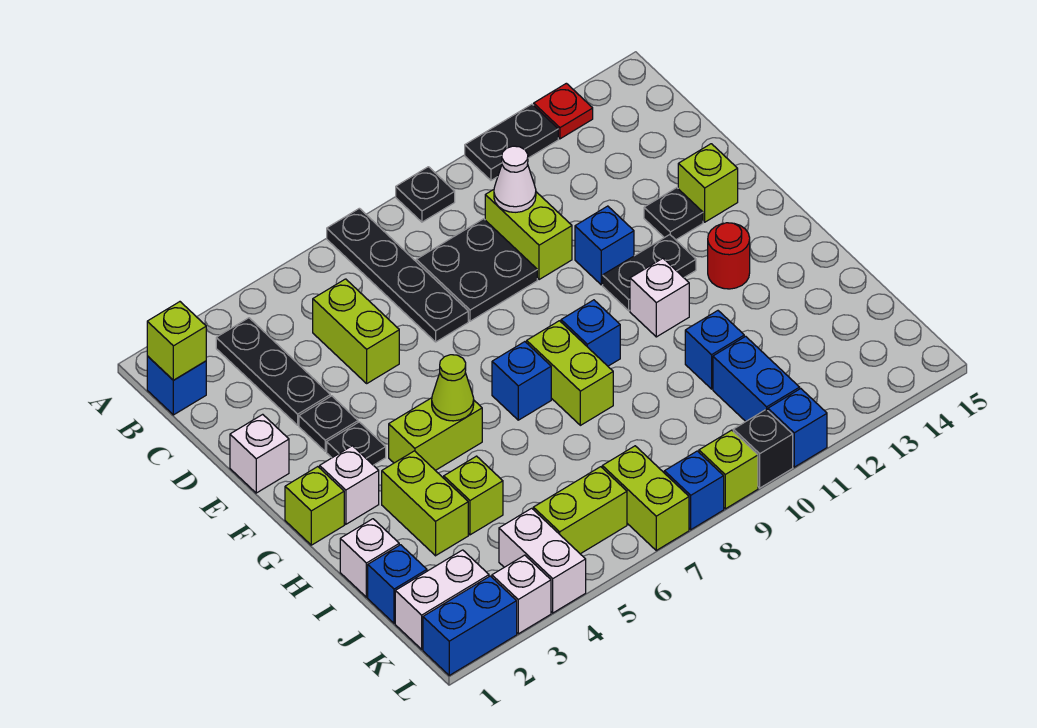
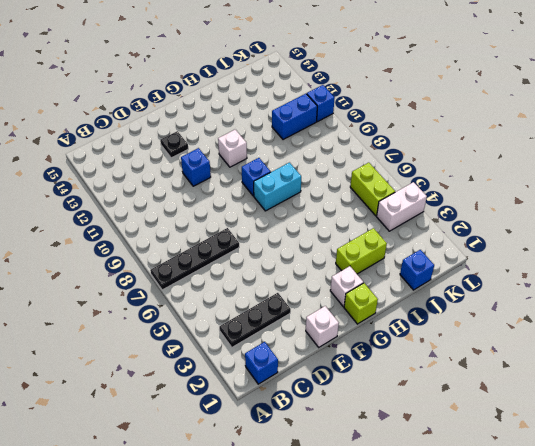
cyan brick G8:H8 level 1 -> lime brick G8:H8 level 1
none -> black plate A9 level 1
none -> black plate A11:A12 level 1
none -> red plate A13 level 1
none -> lime brick C5:D5 level 1

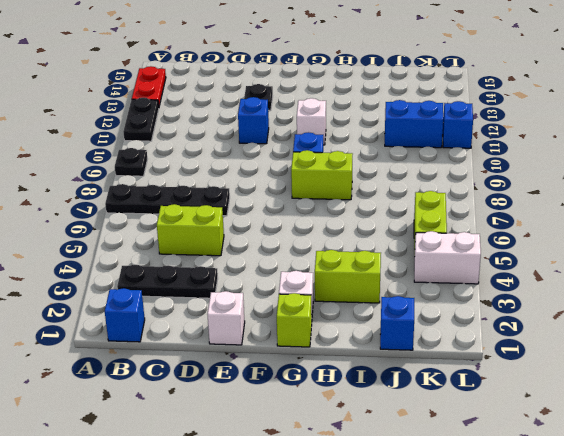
red plate A13:A14 level 1 -> red plate A13 level 1
none -> black plate C8:D9 level 1
none -> lime brick C10:D10 level 1
none -> black plate E3 level 1
none -> lime brick E14 level 1

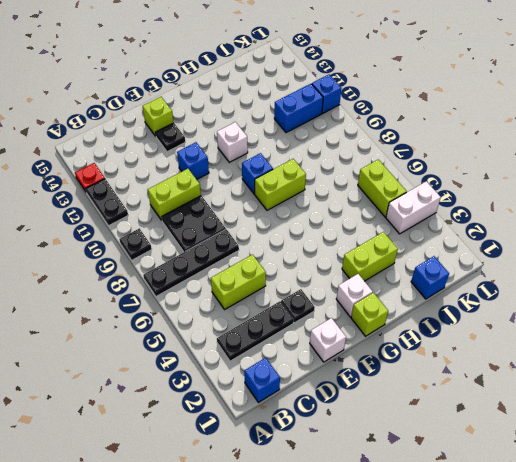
none -> black plate F3 level 1
none -> black plate F11:F12 level 1
none -> lime brick G4:G5 level 1
none -> blue brick G7 level 1

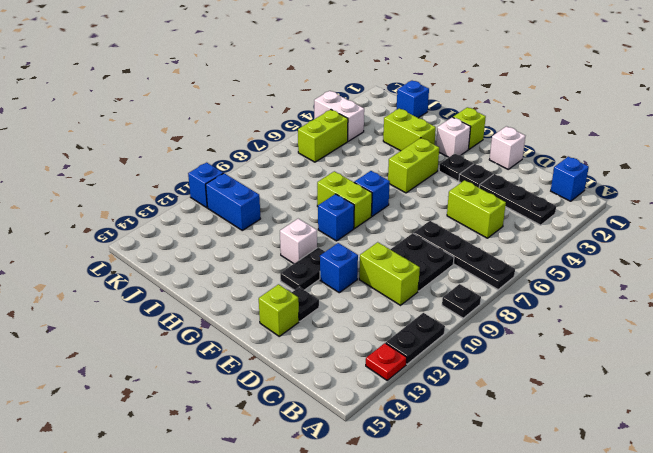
none -> red round brick G13 level 1
none -> white brick I1 level 1
none -> lime brick I4 level 1
none -> blue brick I11 level 1

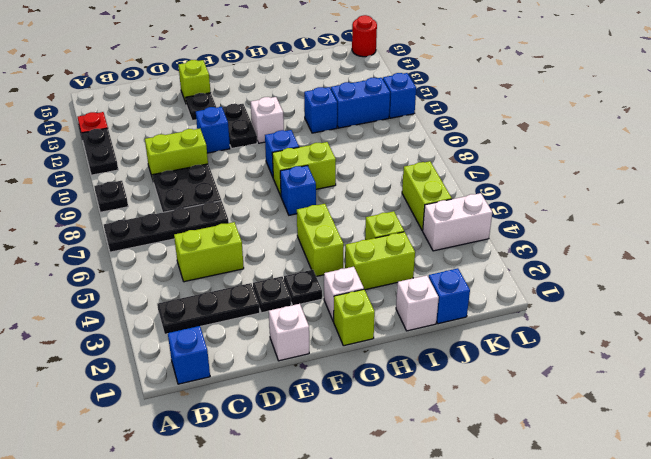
red round brick L15 level 1 -> red round brick G13 level 1
none -> white brick K1:K2 level 1
none -> lime brick K7:L7 level 1
none -> blue brick L1:L2 level 1
none -> white brick L3 level 1

